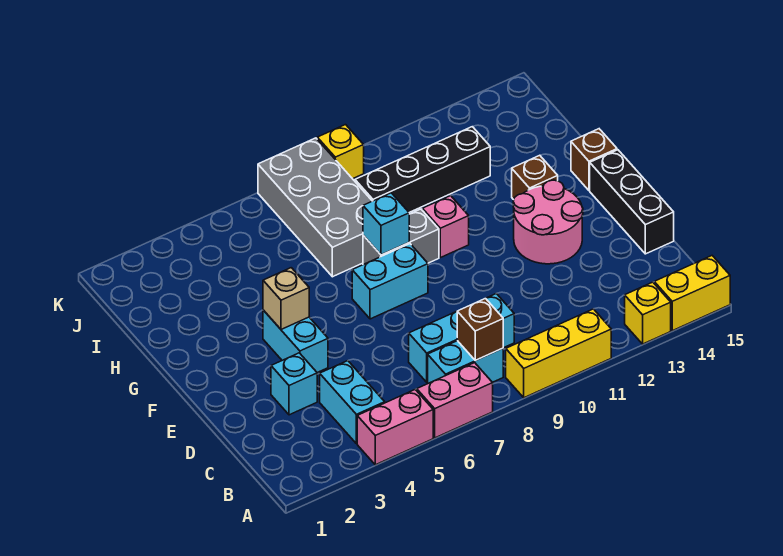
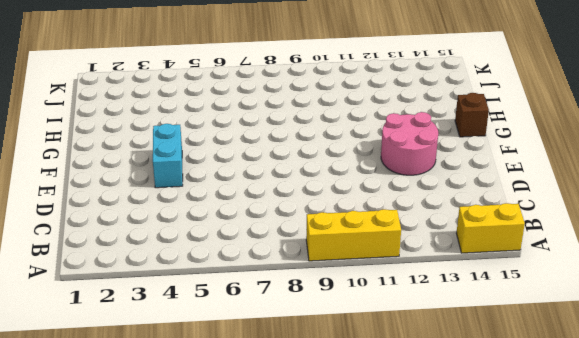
none -> pink brick A4:A5 level 1
none -> pink brick A6:A7 level 1
none -> yellow brick A13 level 1

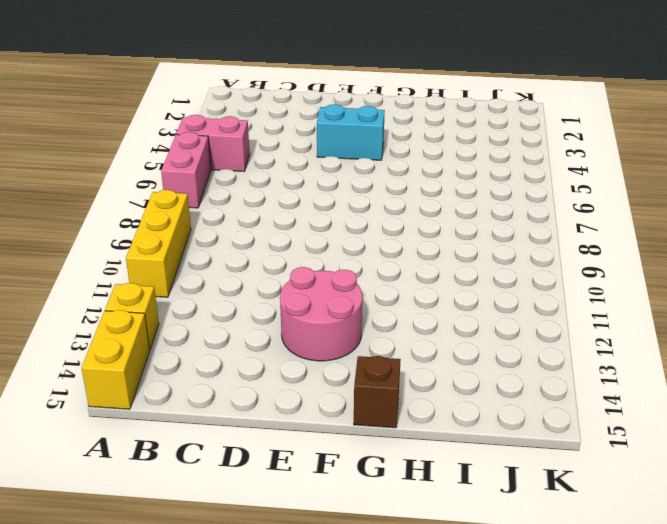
pink brick A5:B5 level 1 -> pink brick A4:A5 level 1
none -> cyan brick B4:C4 level 1
none -> cyan brick B7:B8 level 1
none -> cyan brick C7:C9 level 1

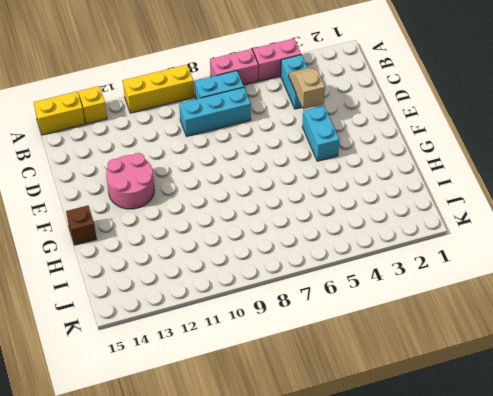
tan slope C4:D4 level 2 top D -> none
none -> cyan brick D3 level 1
none -> black brick D15:F15 level 1
none -> cyan brick F7:F8 level 1

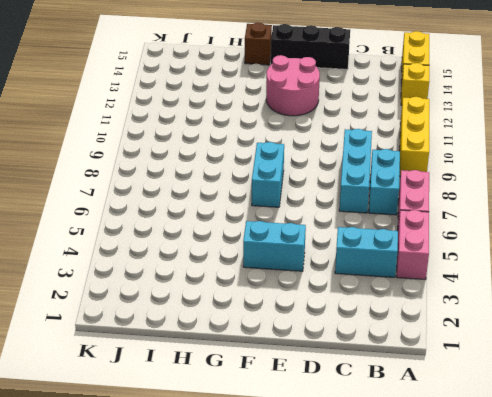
none -> cyan brick D3 level 1
none -> grey brick G8:G9 level 1
none -> pink brick G10 level 1

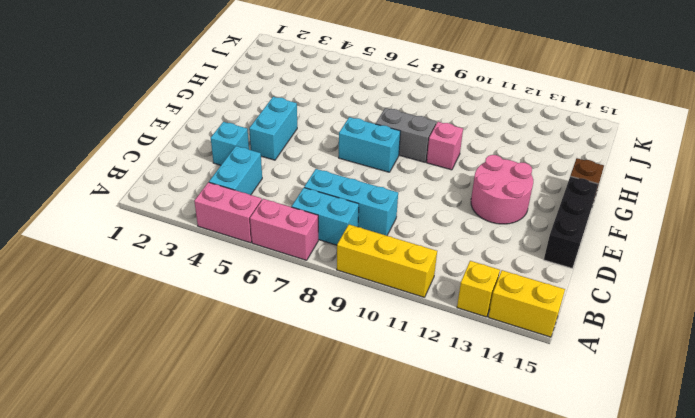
none -> brown brick G13 level 1
none -> grey brick H7:K8 level 1
none -> black brick I9:I12 level 1

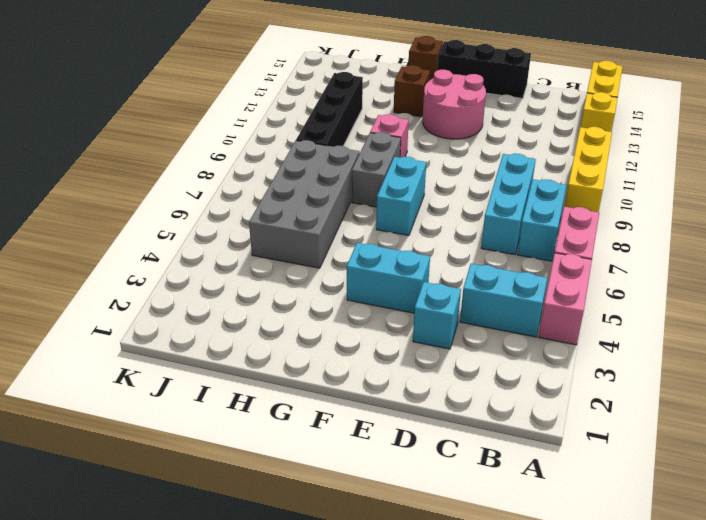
grey brick H5:I8 level 1 -> grey brick H7:K8 level 1
none -> yellow brick K9 level 1
none -> brown brick B8 level 2
none -> tan brick F4 level 2

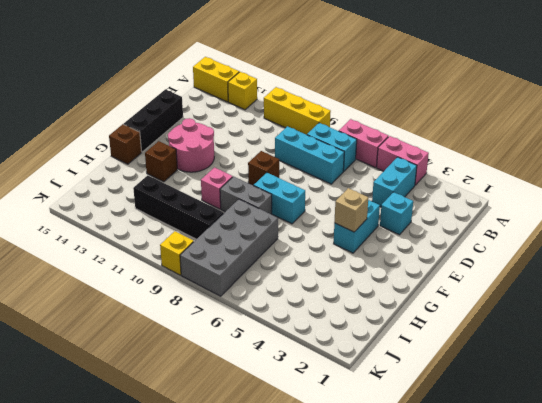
brown brick E9 level 1 -> brown brick B8 level 2
none -> cyan brick G8 level 2

